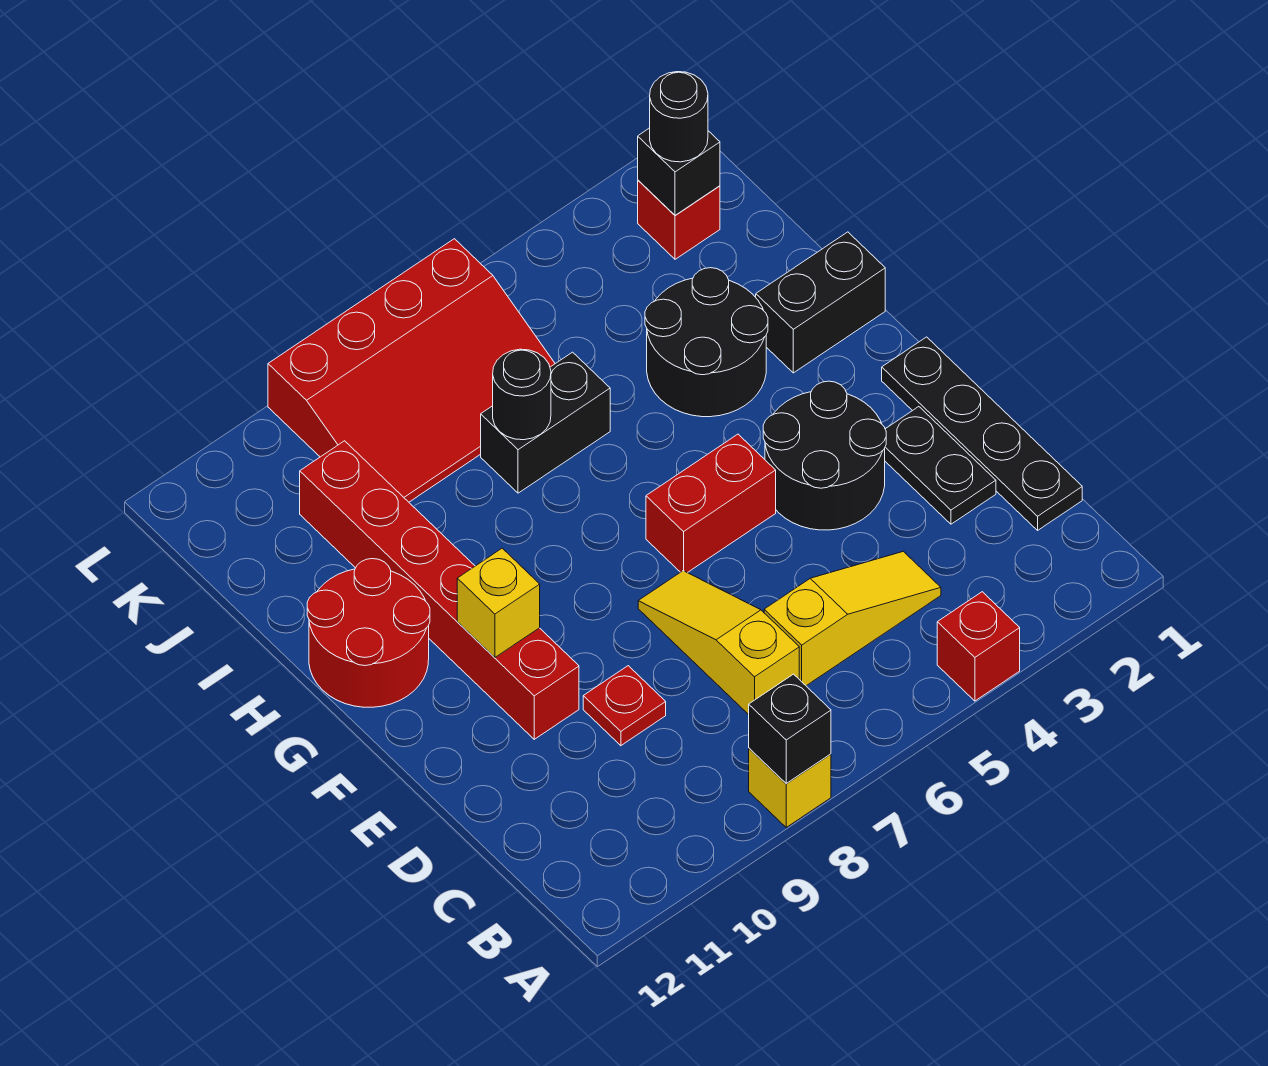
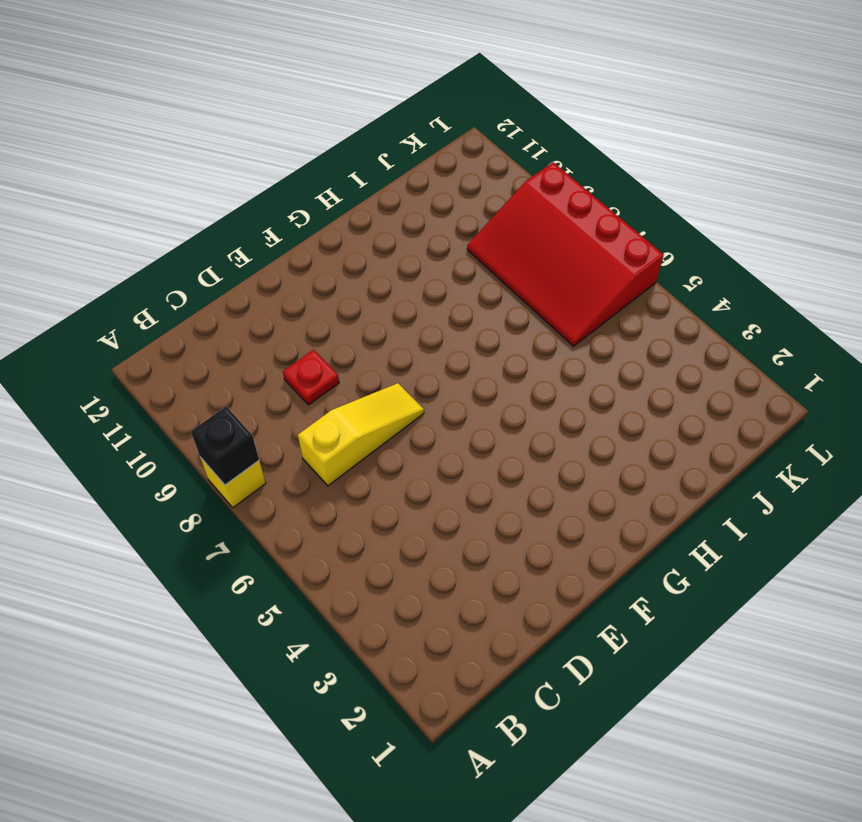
none -> red brick A4 level 1
none -> black plate C1:F1 level 1
none -> yellow slope C4:C6 level 1 top 6

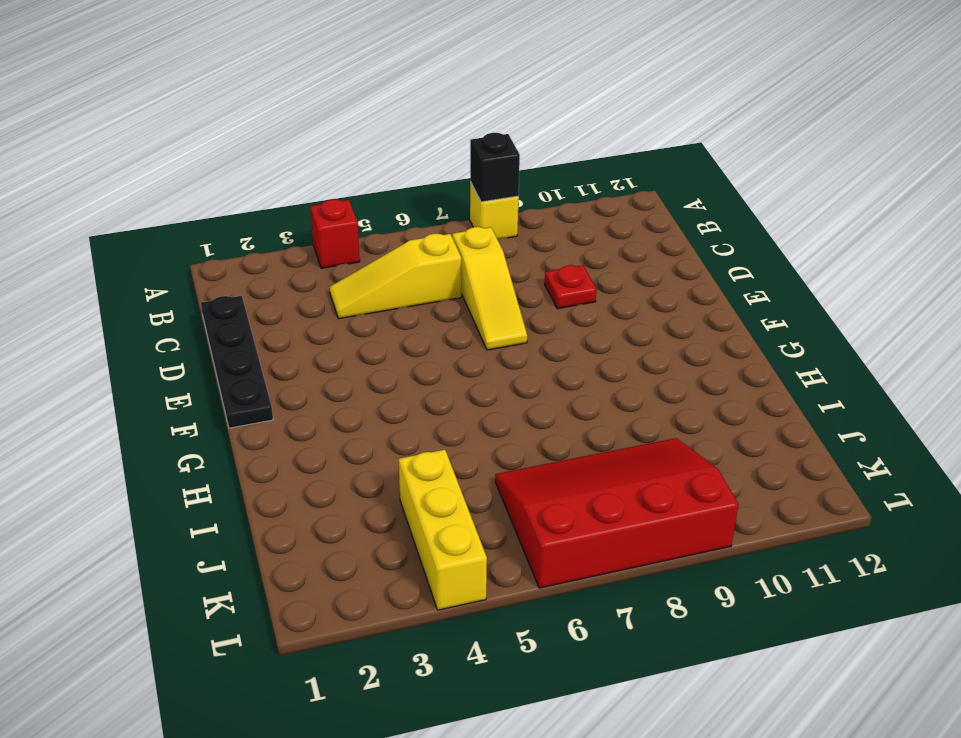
yellow brick J4:L4 level 1 -> none
none -> black plate D2:E2 level 1
none -> black round brick E3:F4 level 1
none -> red brick E10:J10 level 1

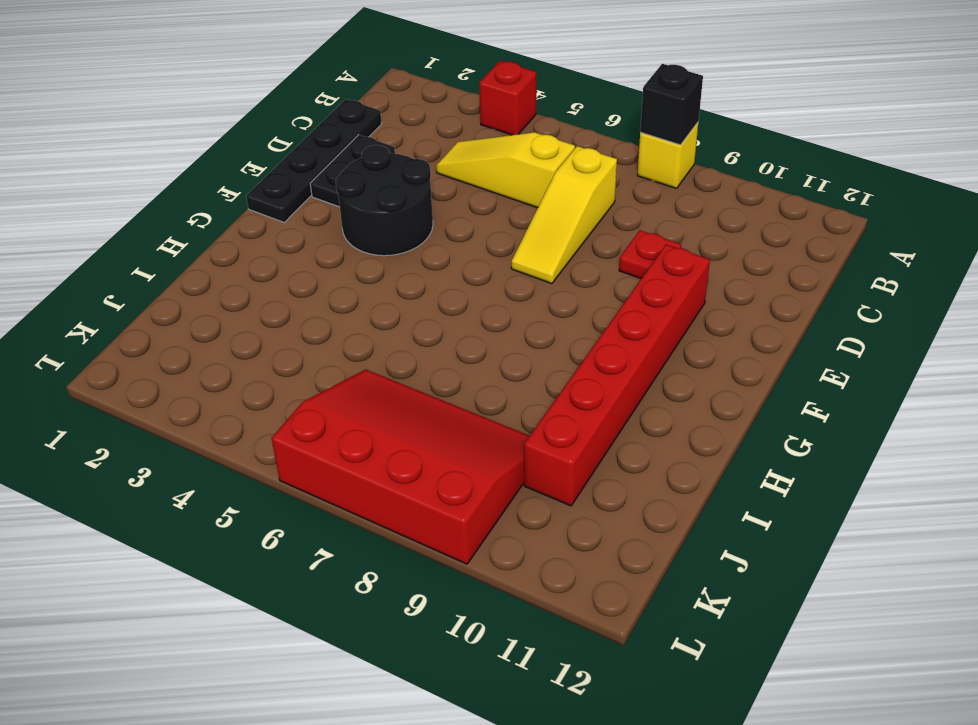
none -> red brick F5:F6 level 1
none -> red round brick G11:H12 level 1
none -> black brick H1:H2 level 1

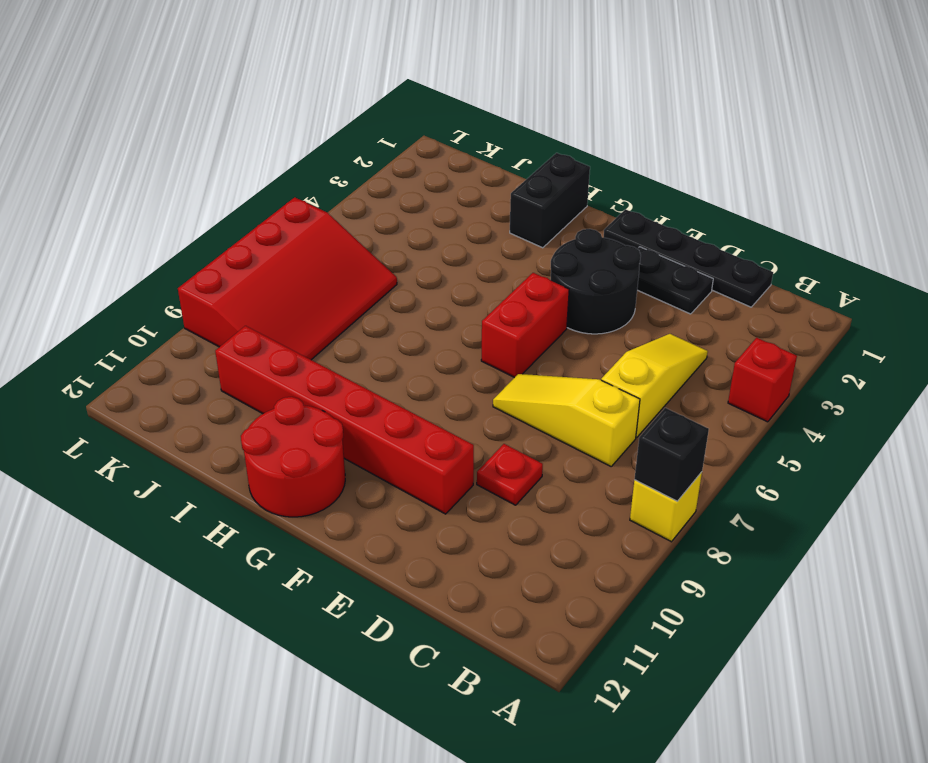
none -> black round brick H3:I4 level 1
none -> black brick I6:I7 level 1
none -> red brick K2 level 1

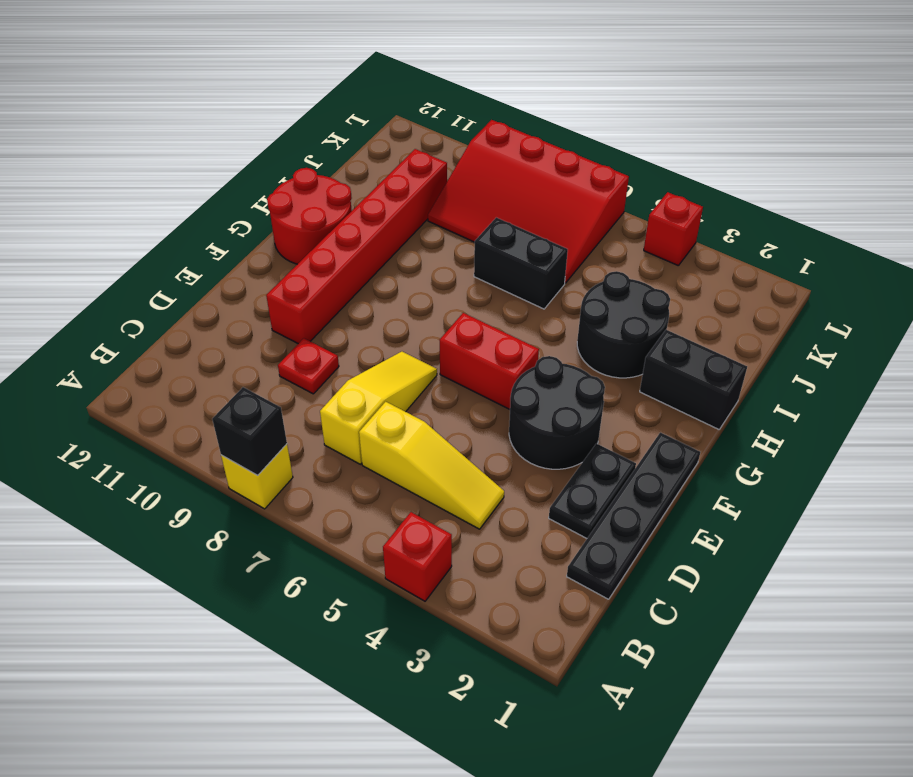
red brick L4 level 1 -> red brick K2 level 1
none -> yellow brick F10 level 2
none -> black round brick I7 level 2
none -> black brick K2 level 2

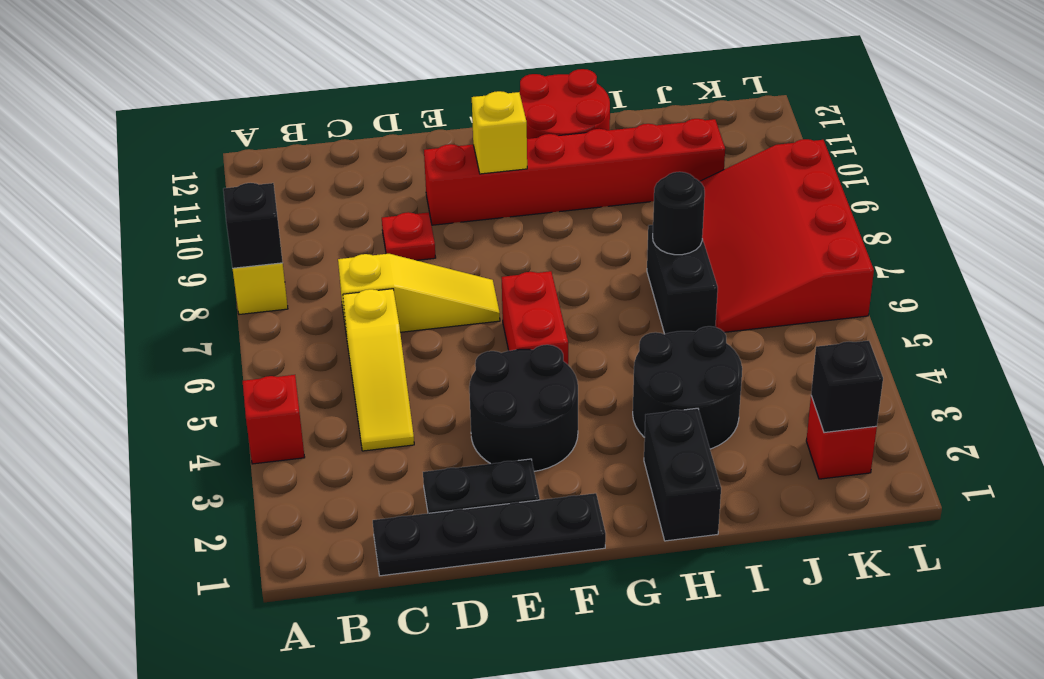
none -> black round brick K2 level 3

